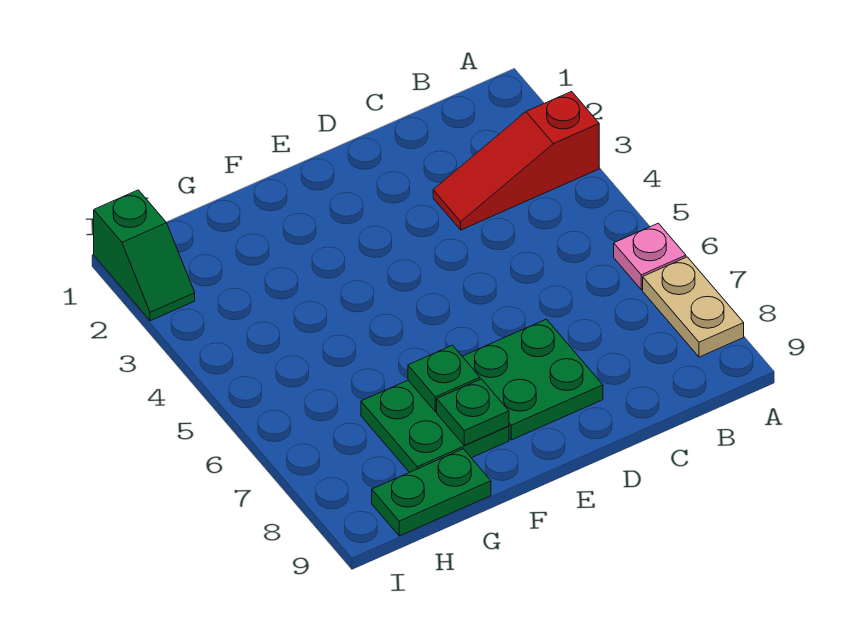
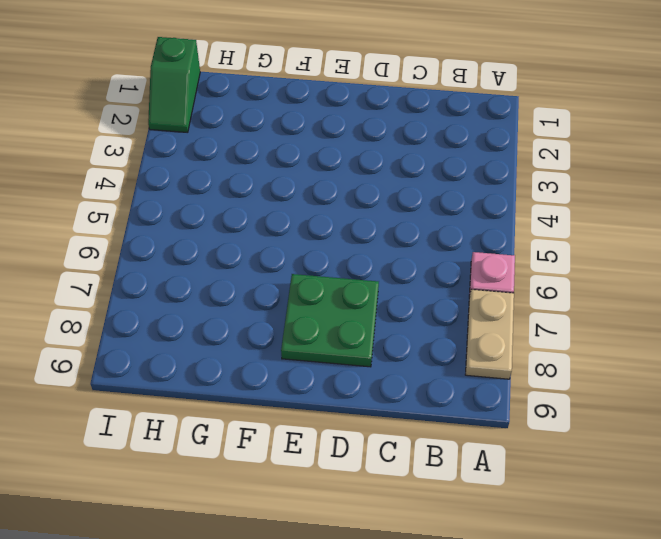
none -> red slope A3:C3 level 1 top A
none -> green plate F7:G8 level 1

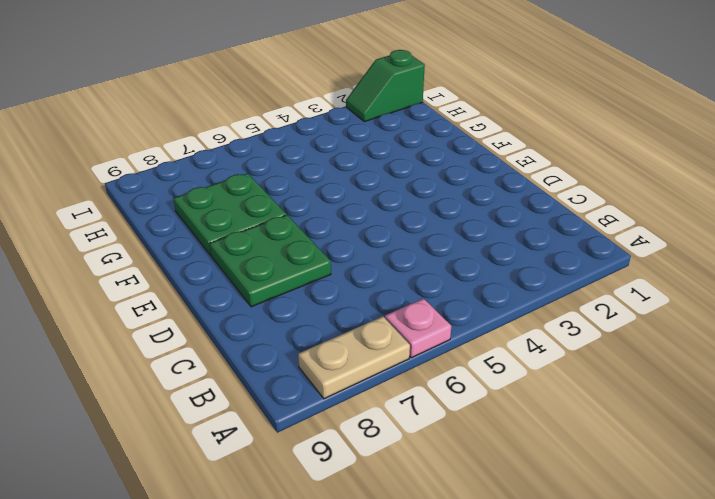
none -> red slope A3:C3 level 1 top A
none -> green plate G9:H9 level 1

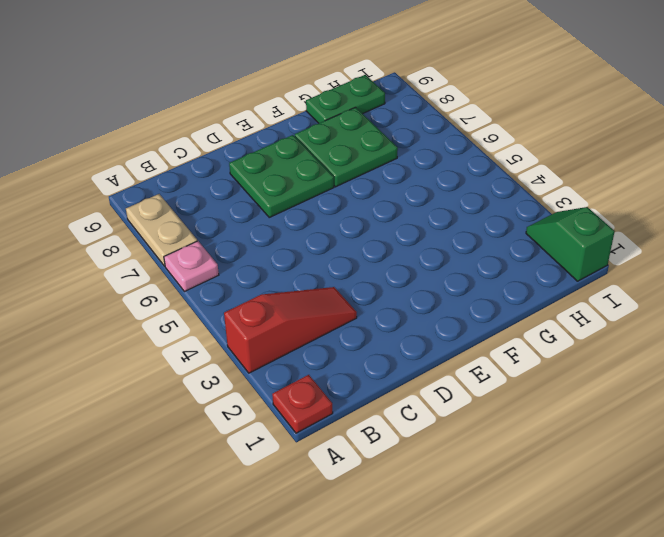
red plate A1 level 1 -> none
none -> green plate F7 level 2
none -> green plate F8 level 2

